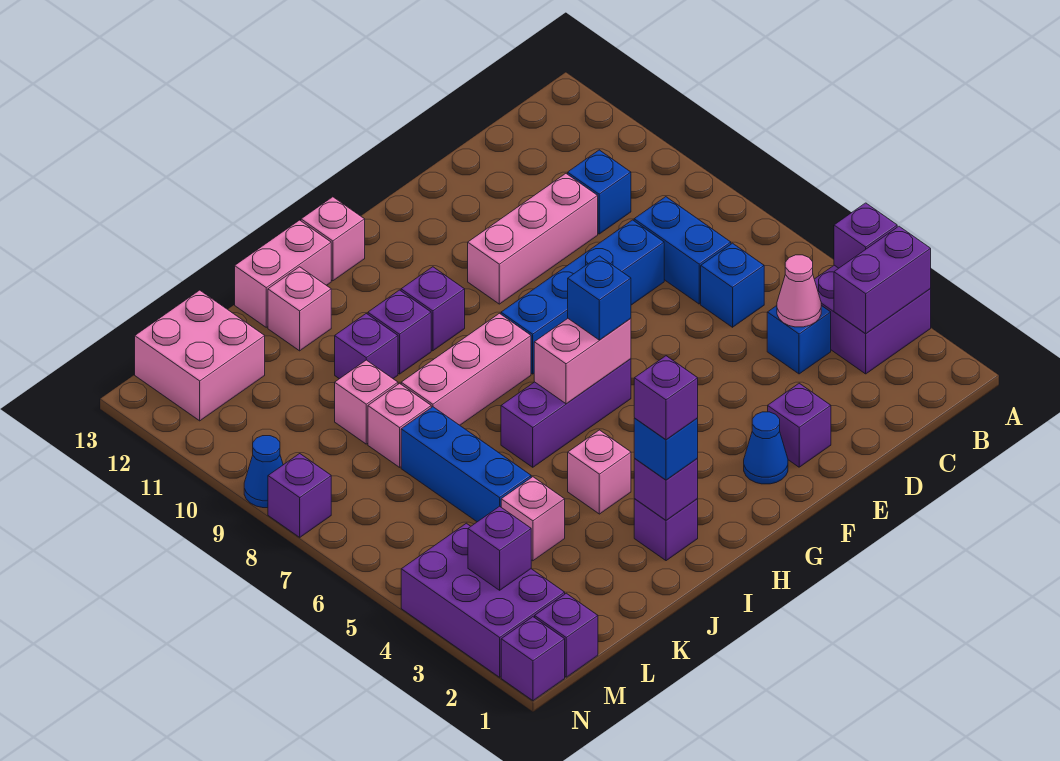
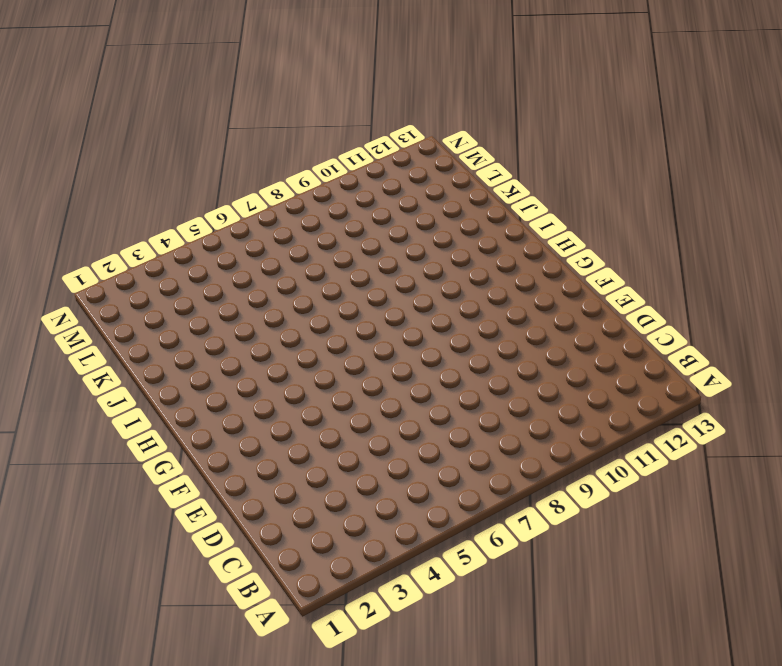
none -> purple brick A3:B4 level 1
none -> blue brick C4 level 1
none -> blue brick C6 level 1
none -> blue brick C7:C8 level 1

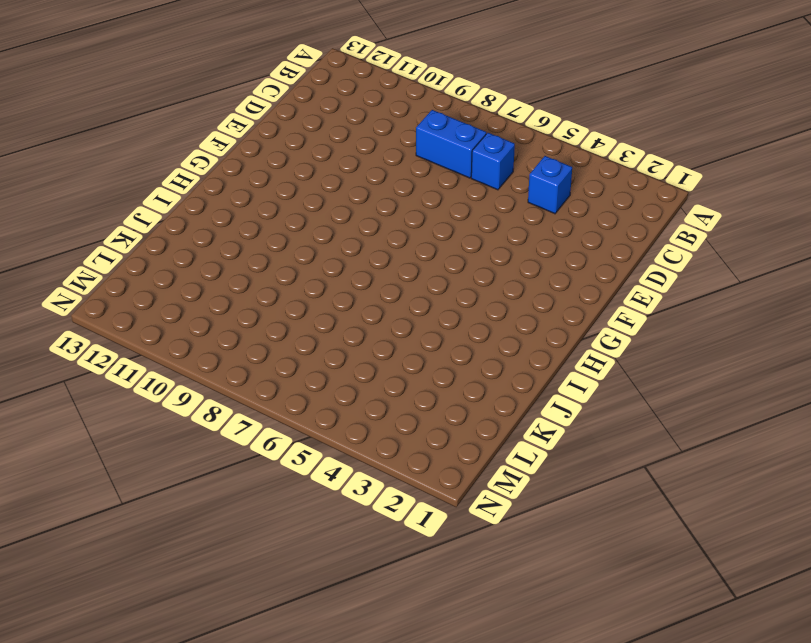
none -> purple brick A3:B4 level 1
none -> blue brick C10 level 1
none -> blue brick D8:G8 level 1
none -> pink brick D10:F10 level 1

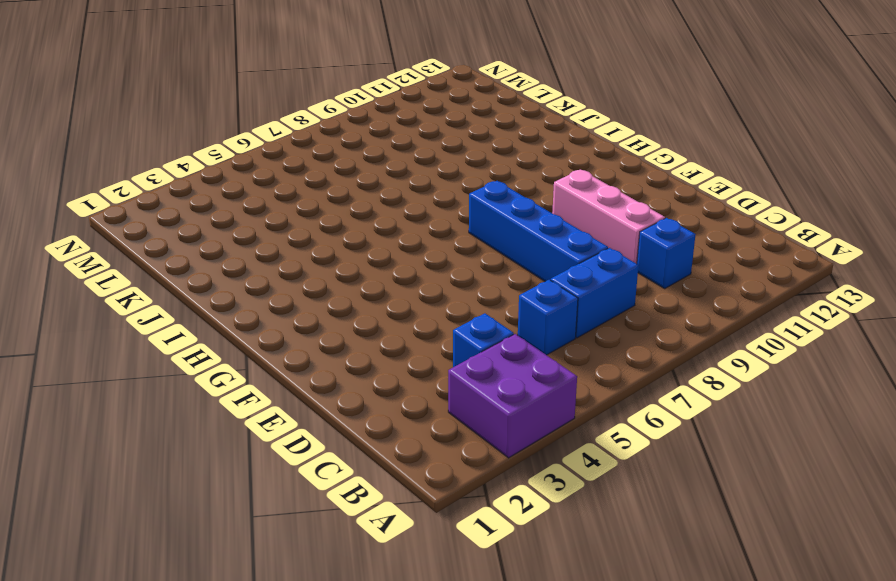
none -> purple brick E2 level 1
none -> blue cone F2 level 1
none -> purple brick G6:I6 level 1
none -> pink brick H8:J8 level 1

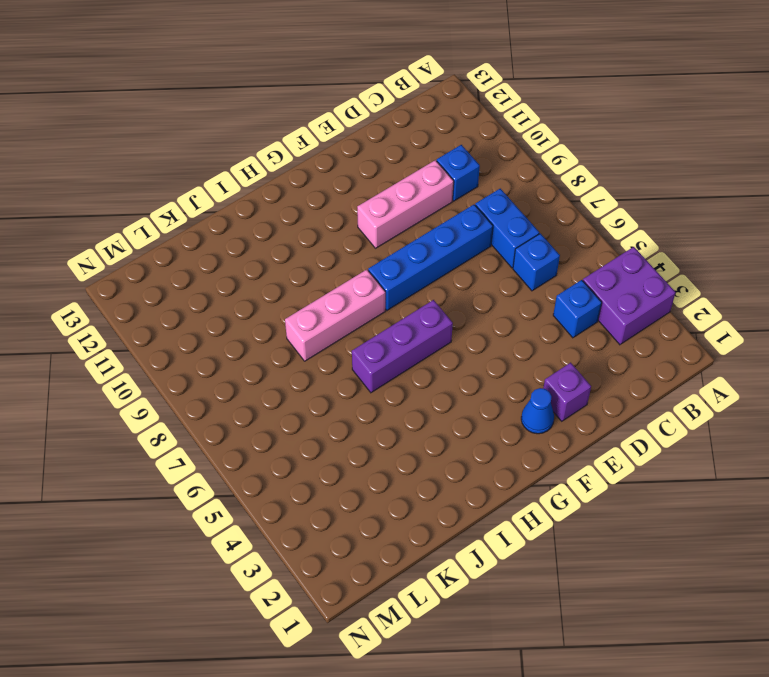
none -> purple brick H10 level 1
none -> pink brick H13 level 1
none -> purple brick I2 level 1
none -> pink brick I4 level 1

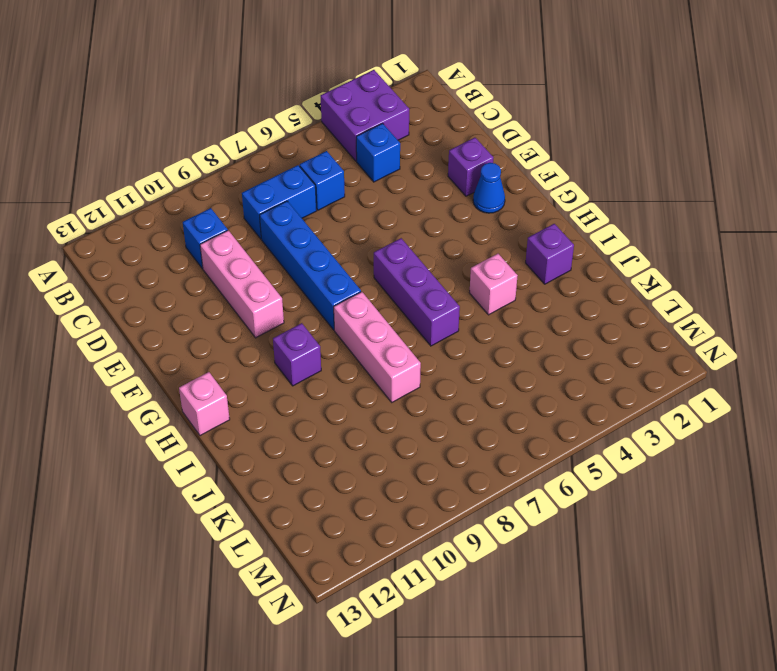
none -> purple brick I10 level 1
none -> pink brick I13:J13 level 1
none -> purple brick J10 level 1
none -> pink brick J12 level 1

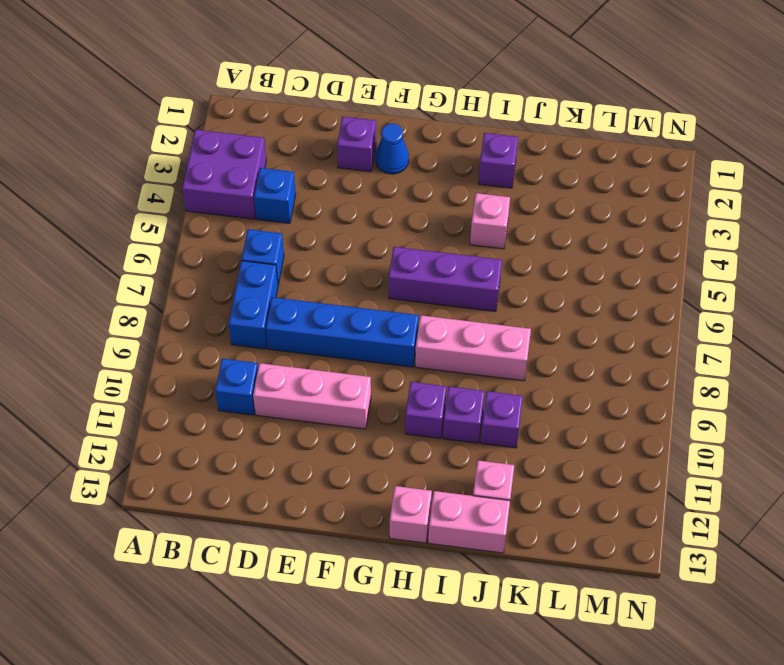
none -> pink brick K4 level 1
none -> blue brick K5:K7 level 1
none -> pink brick K8 level 1
none -> pink brick K9 level 1

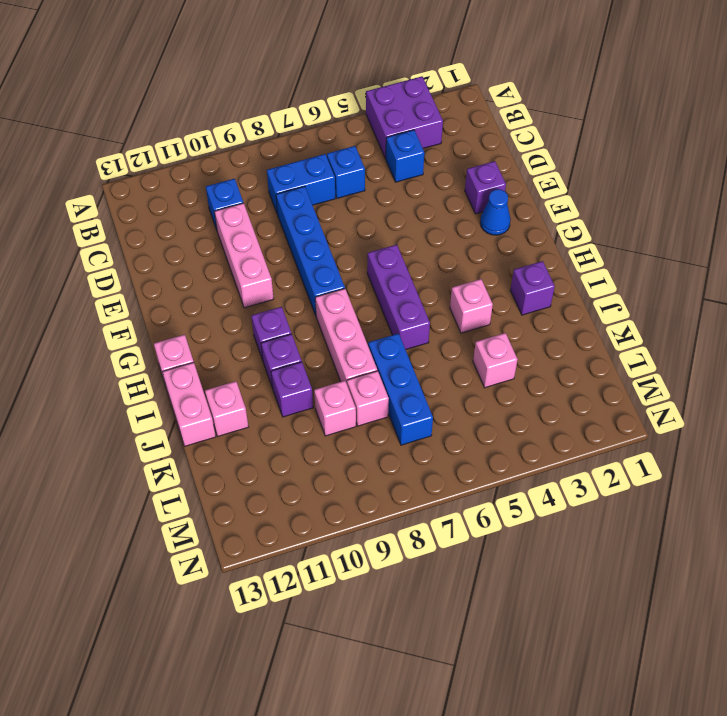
blue brick J7:L7 level 1 -> blue brick K5:K7 level 1
none -> pink brick L12:M13 level 1
none -> purple brick M1 level 1
none -> purple brick M2:N4 level 1
none -> purple brick N1 level 1

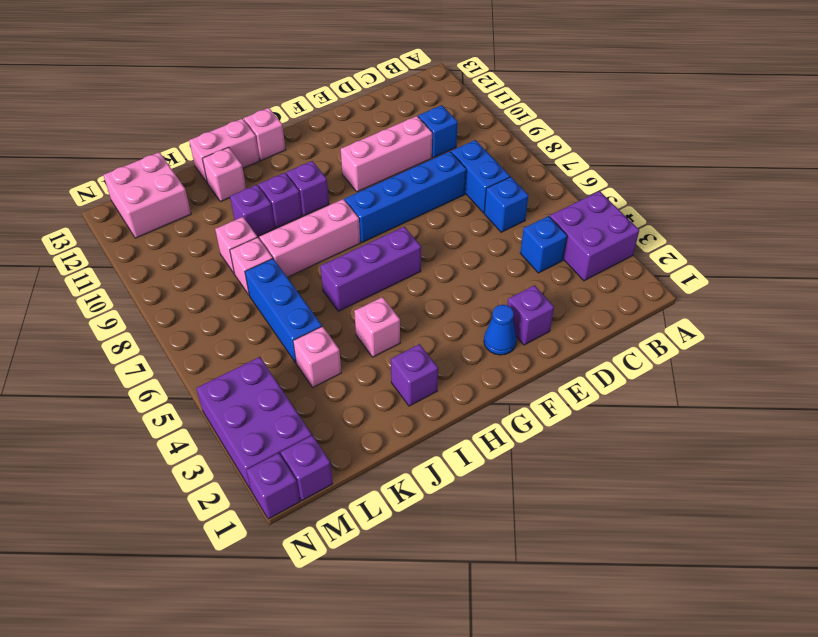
none -> purple brick N8 level 1
none -> blue cone N9 level 1
none -> purple brick A3:B3 level 2
none -> purple brick A4 level 2

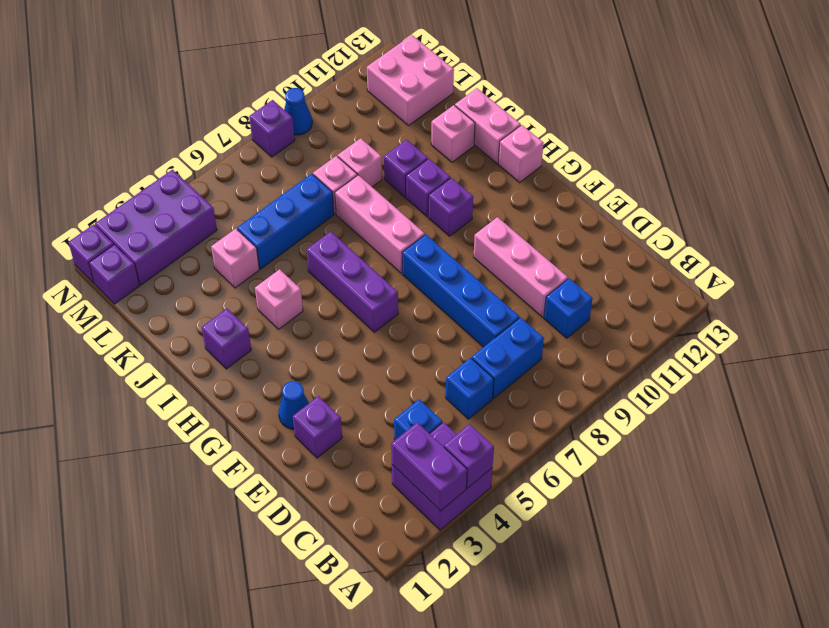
none -> pink cone C4 level 2
none -> pink brick G6:H6 level 2
none -> purple brick I2 level 2
none -> purple brick M3 level 2

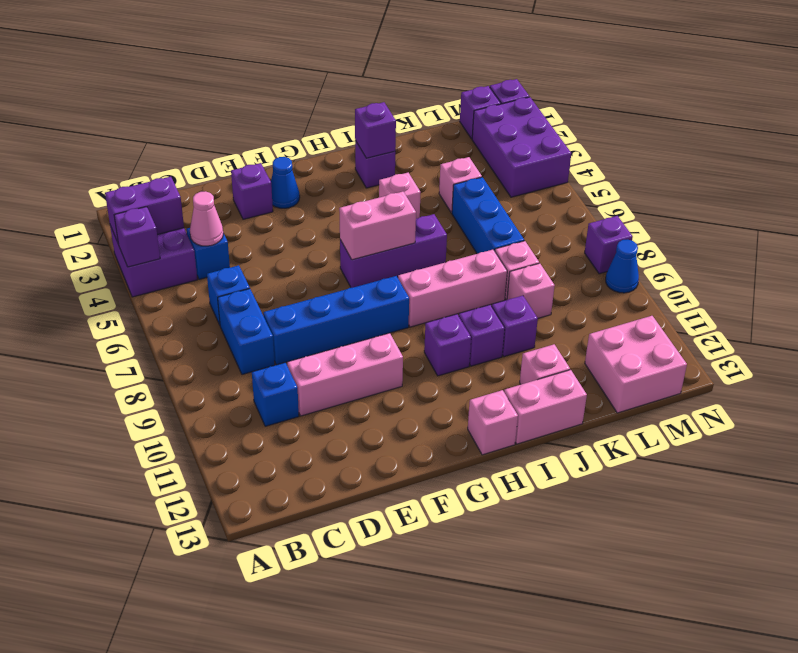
none -> purple brick M3 level 2
none -> blue brick G6 level 3
none -> blue brick I2 level 3
none -> purple brick I2 level 4

